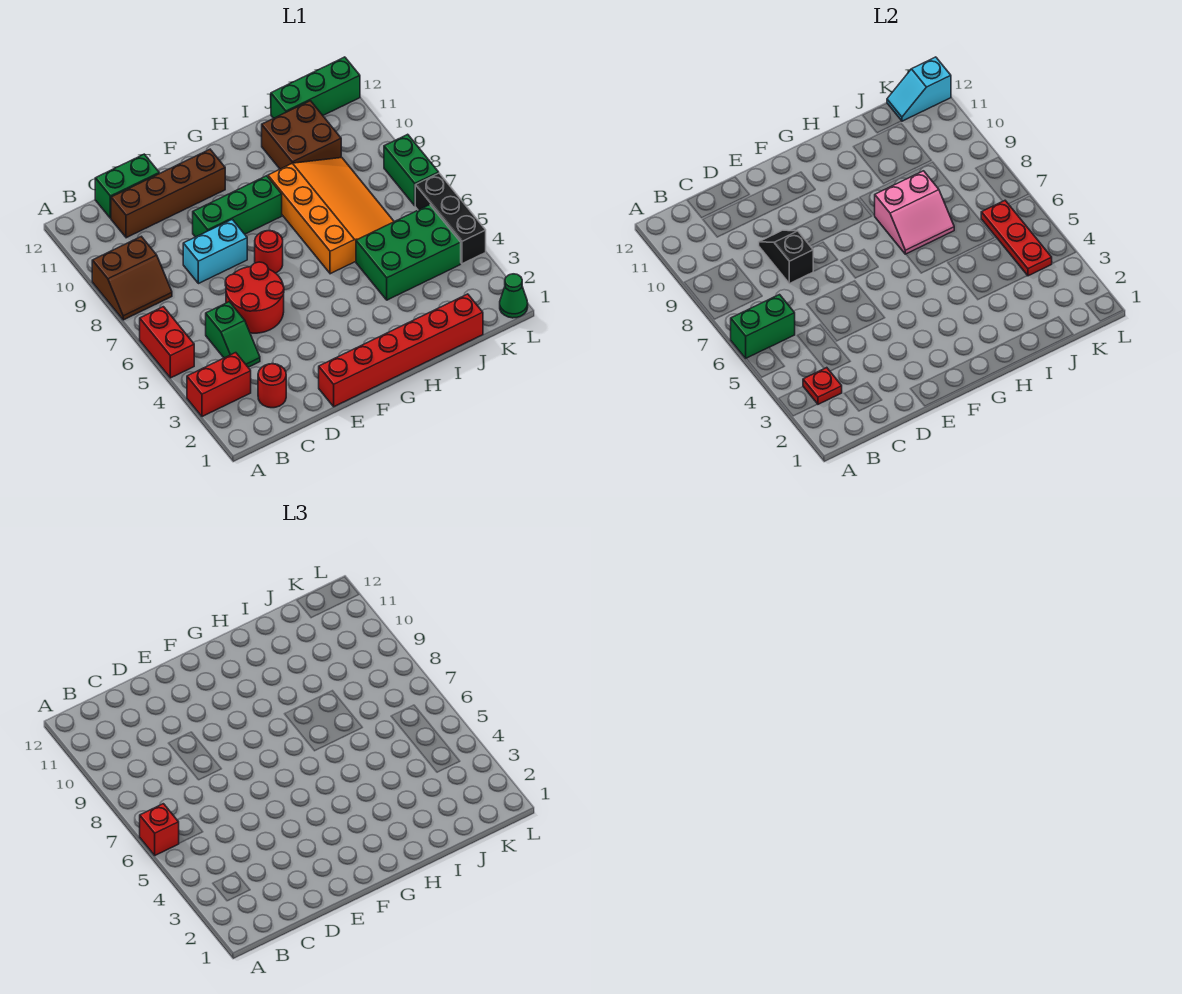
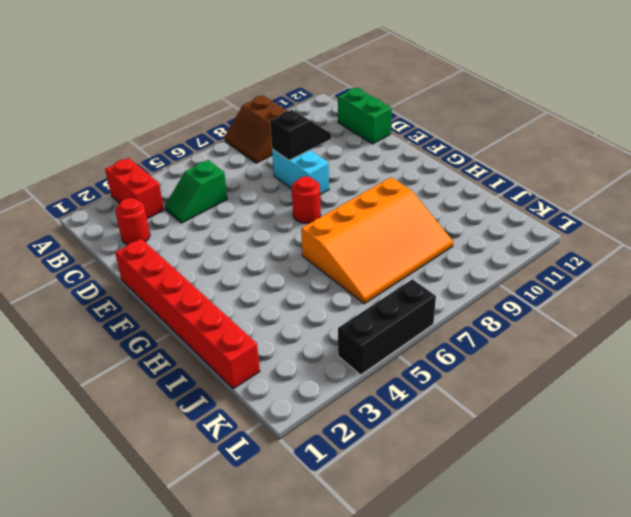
none -> red brick A5:A6 level 1
none -> brown brick C11:F11 level 1
none -> red round brick D5:E6 level 1

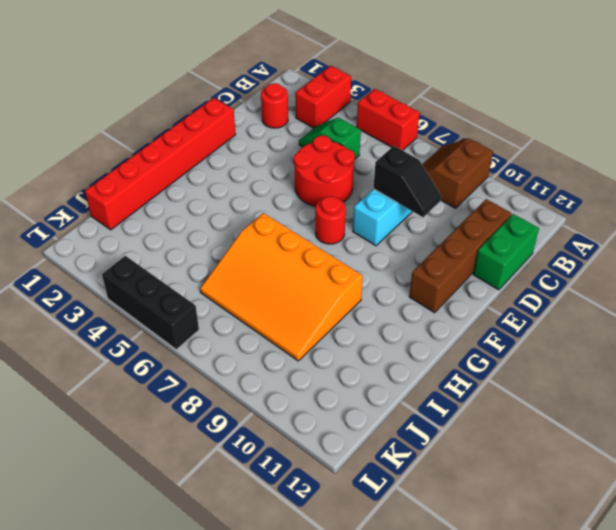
none -> green brick E9:G9 level 1
none -> green brick I4:K5 level 1
none -> brown brick I10:J11 level 1

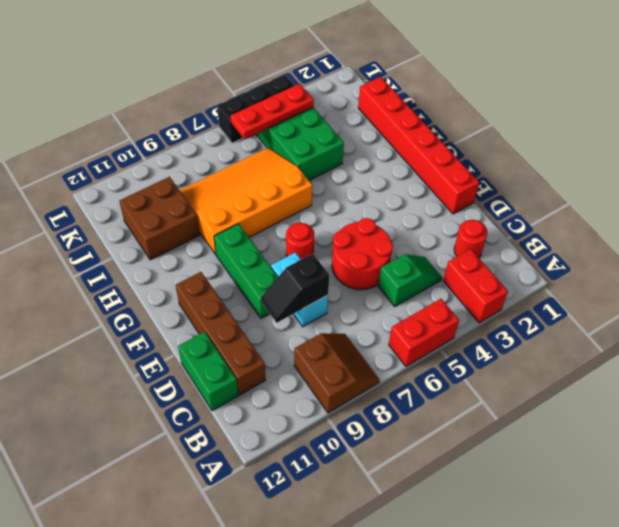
none -> green brick J12:L12 level 1
none -> green cone L1 level 1
none -> green brick L7:L8 level 1

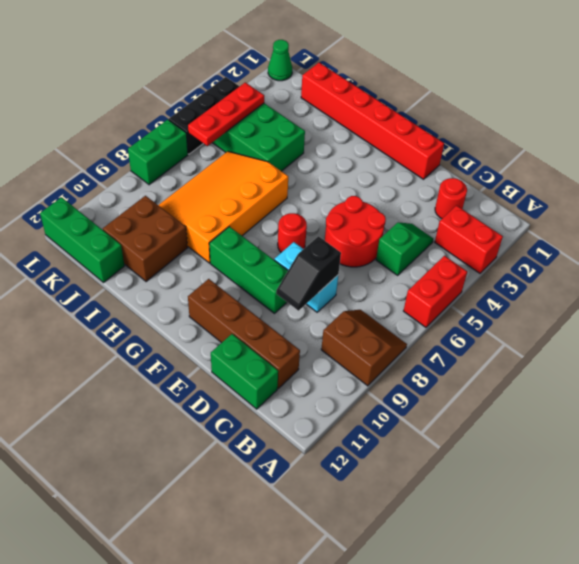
none -> green brick A6:B6 level 2
none -> red plate B3 level 2
none -> pink slope H7:I8 level 2 top 8

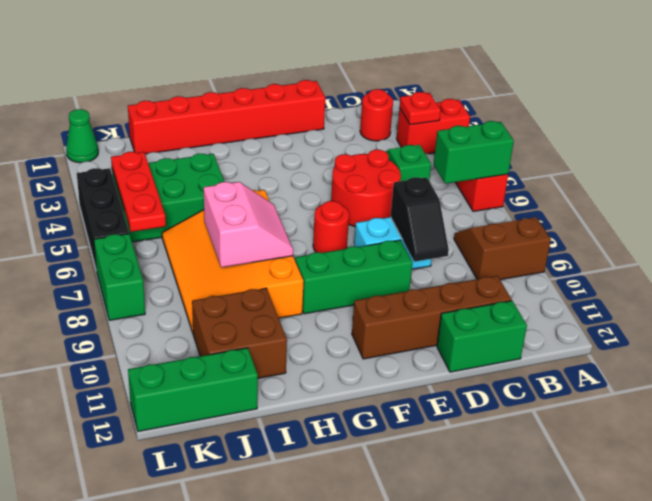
pink slope H7:I8 level 2 top I -> pink slope H7:I8 level 2 top 8
none -> cyan slope K12:L12 level 2 top L
none -> red brick A6 level 3

